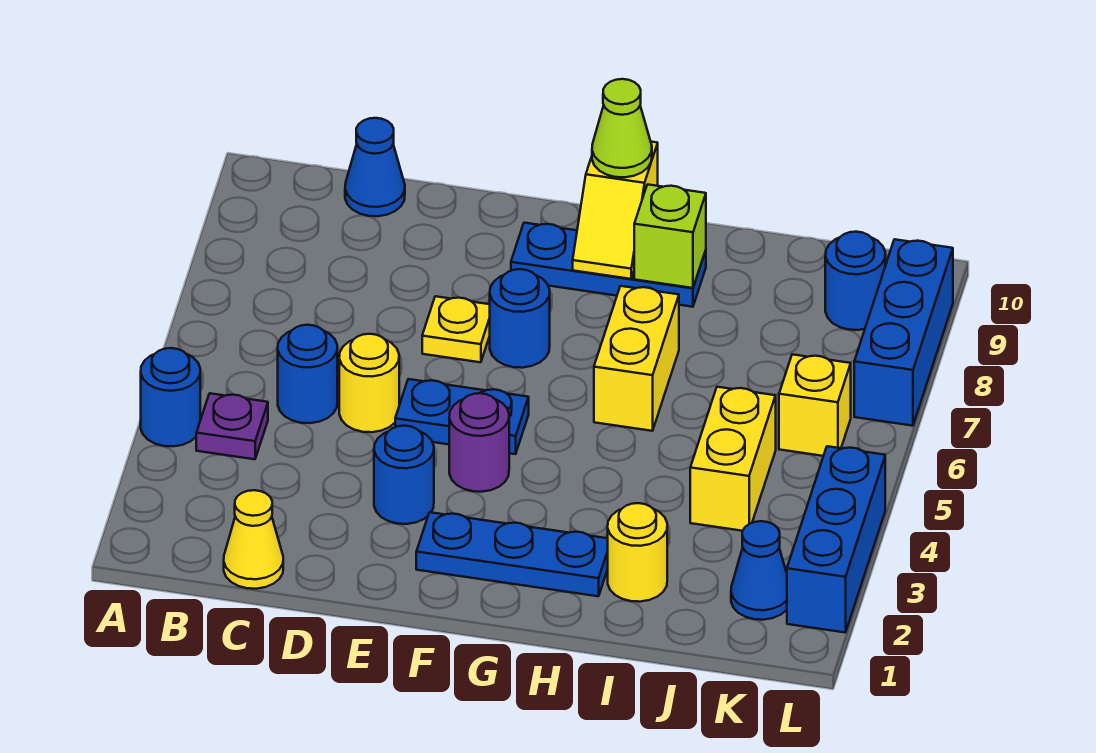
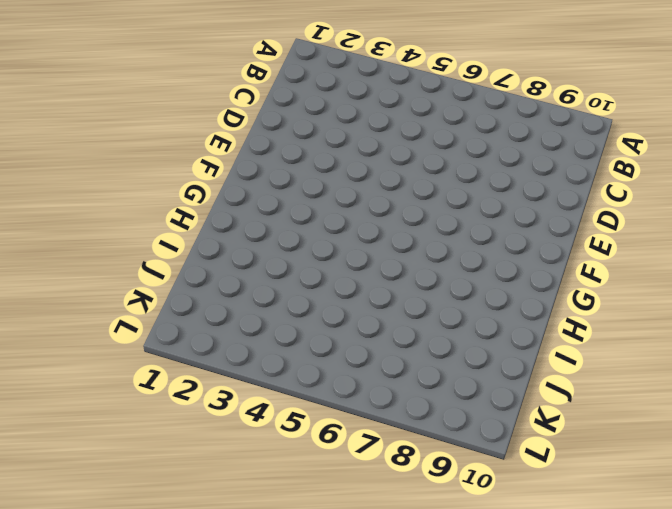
none -> blue round brick A4 level 1
none -> purple plate B4 level 1
none -> yellow cone C1 level 1

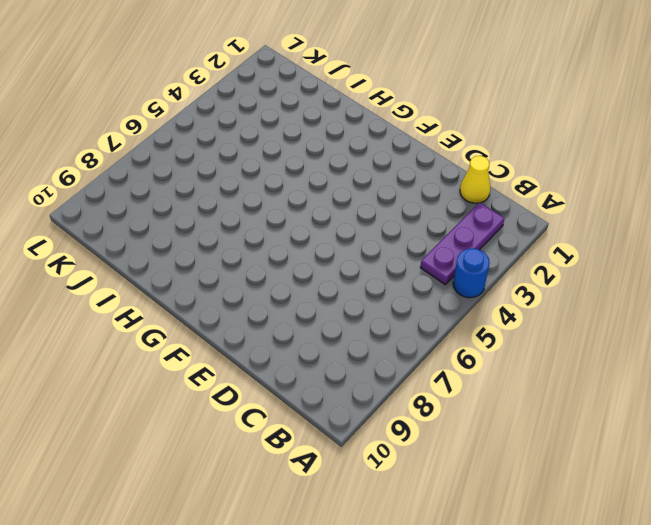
purple plate B2:B4 level 1 -> purple plate B4 level 1
none -> blue round brick C5 level 1
none -> blue cone C10 level 1
none -> yellow round brick D5 level 1

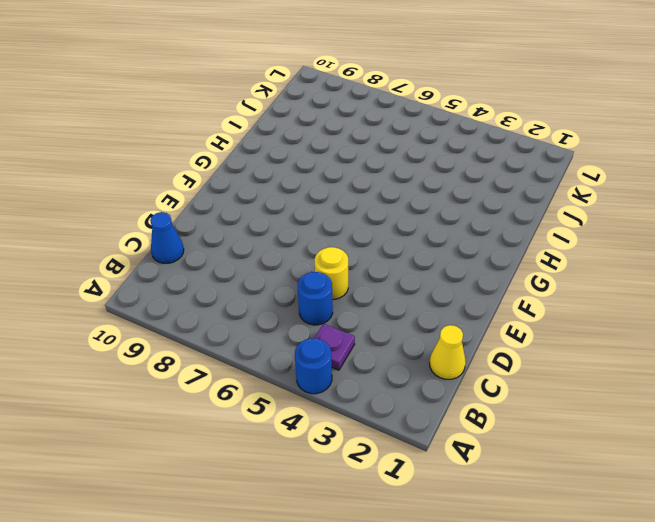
none -> blue round brick E3 level 1
none -> blue plate E5:F5 level 1
none -> yellow plate E7 level 1

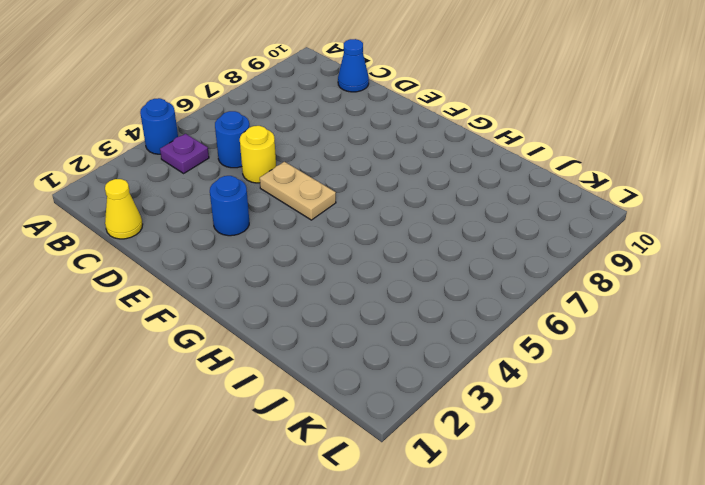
tan plate E5:F5 level 1 -> blue plate E5:F5 level 1
none -> yellow plate E7 level 1
none -> blue plate F2:H2 level 1
none -> purple round brick F4 level 1

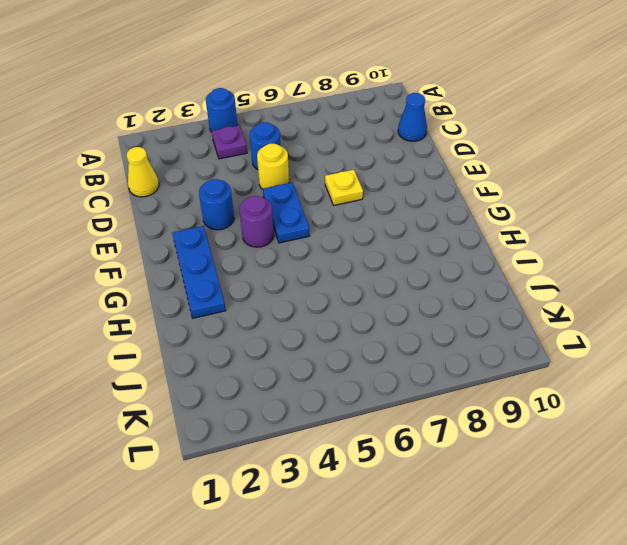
none -> blue round brick F7 level 1
none -> blue plate F9:H9 level 1
none -> yellow brick H6:H7 level 1

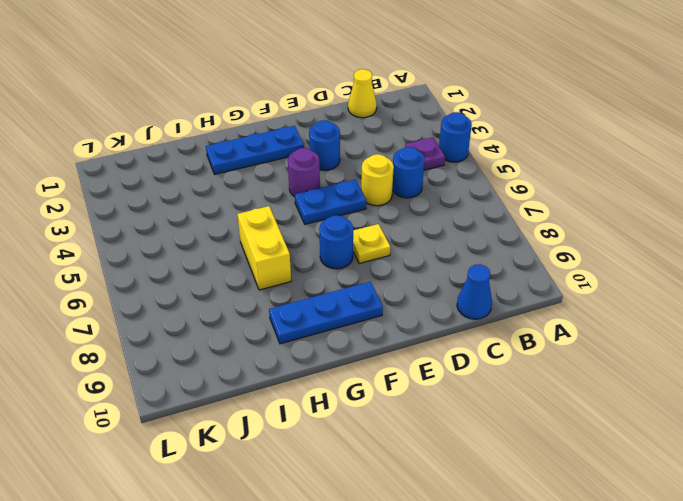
none -> yellow round brick I2 level 1
none -> yellow brick J4:J5 level 1
none -> blue cone K2 level 1

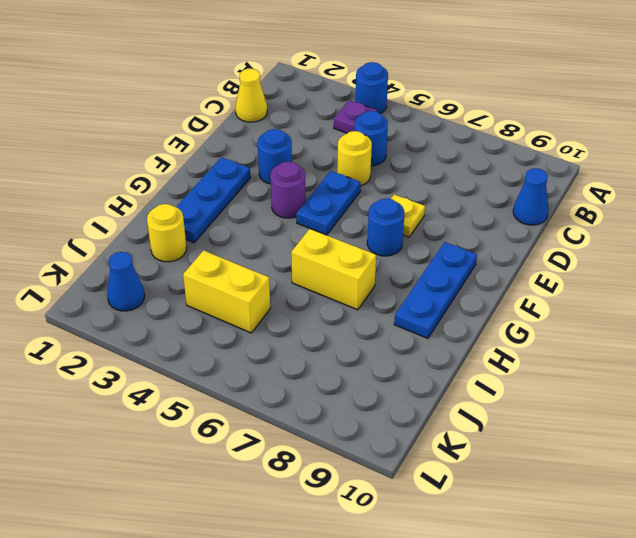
none -> yellow brick K6 level 1
none -> blue round brick K9 level 1
none -> blue brick L2:L4 level 1

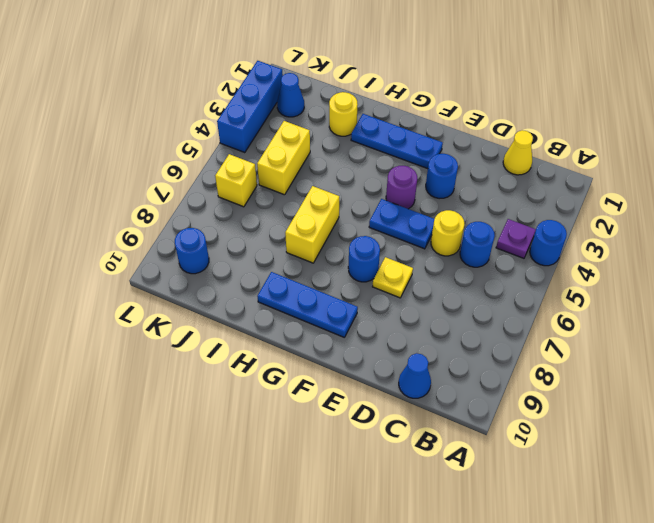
none -> blue brick L7:L9 level 1
none -> yellow slope G9:G10 level 2 top 10
none -> lime brick H9 level 2

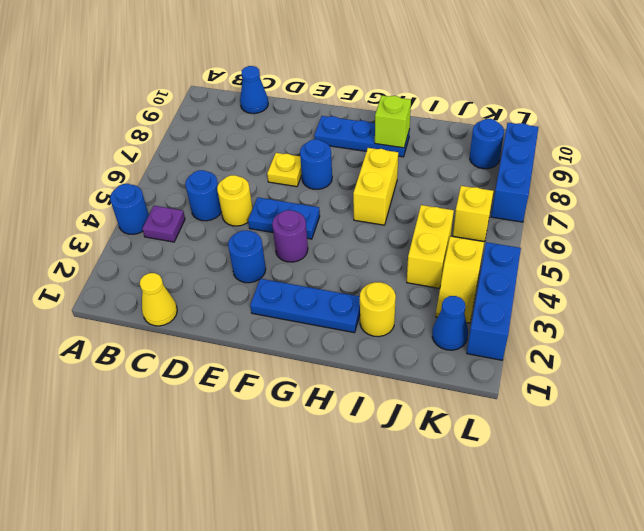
yellow slope K3:K4 level 1 top 4 -> yellow slope G9:G10 level 2 top 10
none -> lime cone G10 level 3

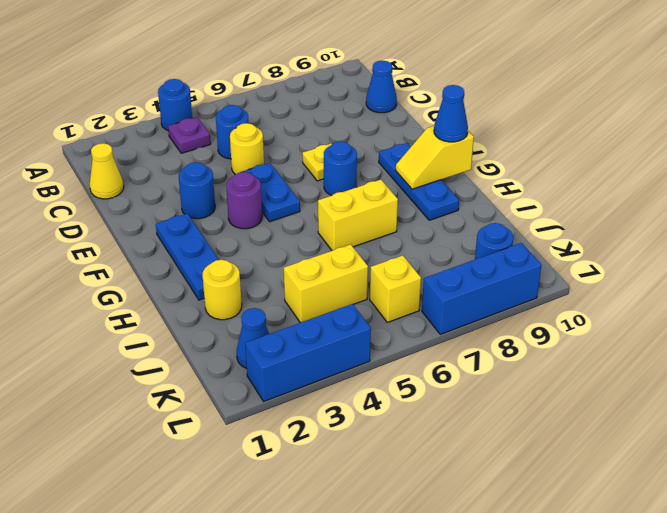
blue cone G10 level 3 -> lime cone G10 level 3
none -> lime brick H9 level 2

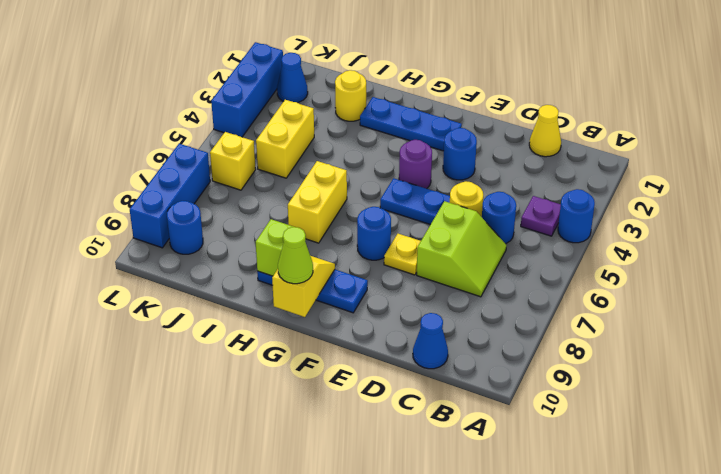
lime slope C6:D7 level 1 top D -> none

